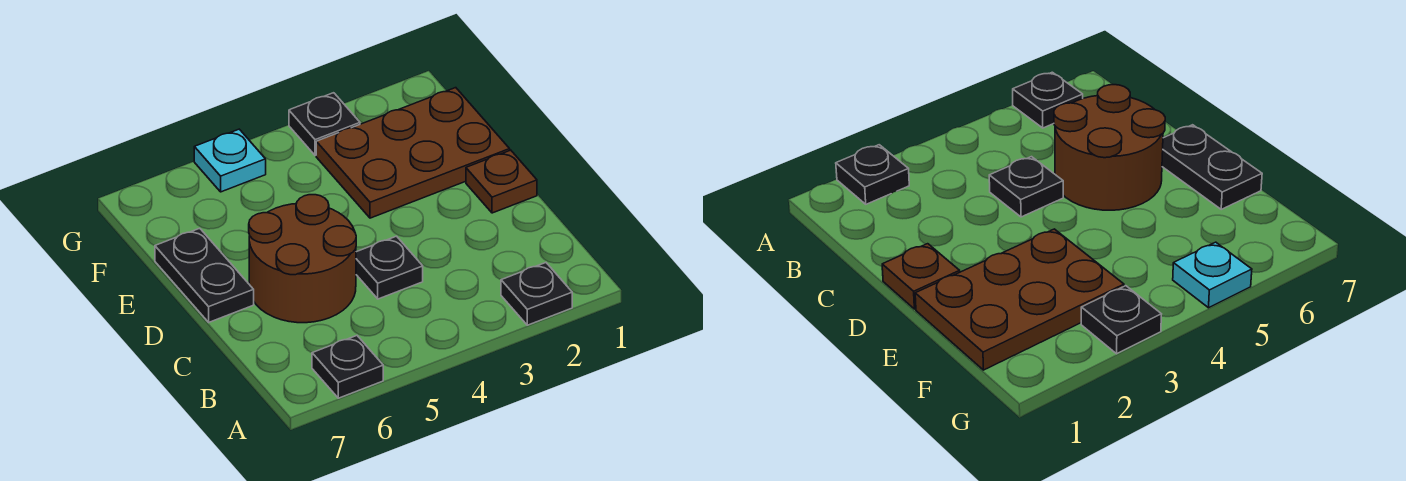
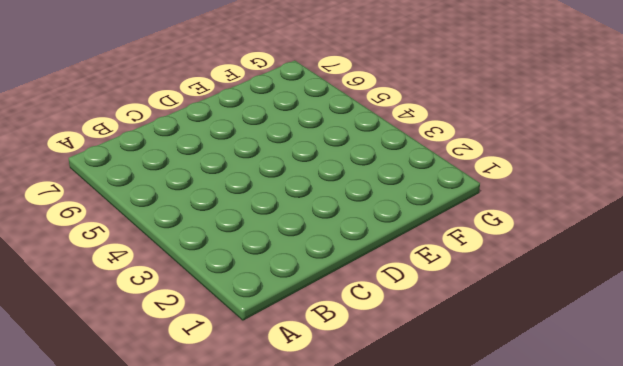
none -> black plate A2 level 1
none -> black plate A6 level 1

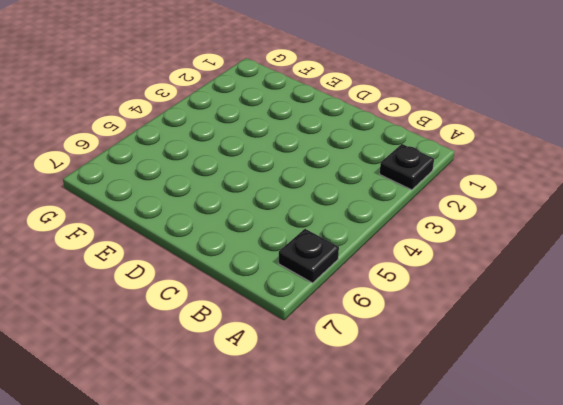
none -> black plate C4 level 1
none -> brown round brick C5:D6 level 1

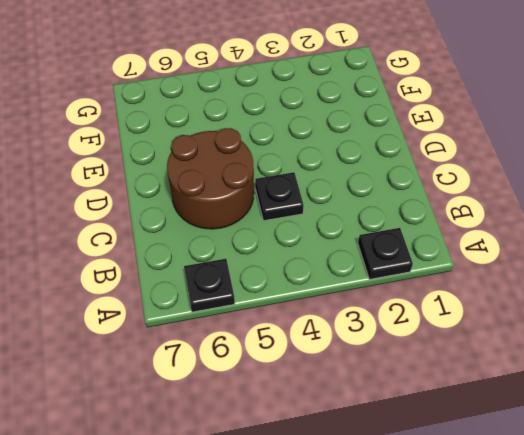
none -> brown plate D1 level 1
none -> black plate D7:E7 level 1

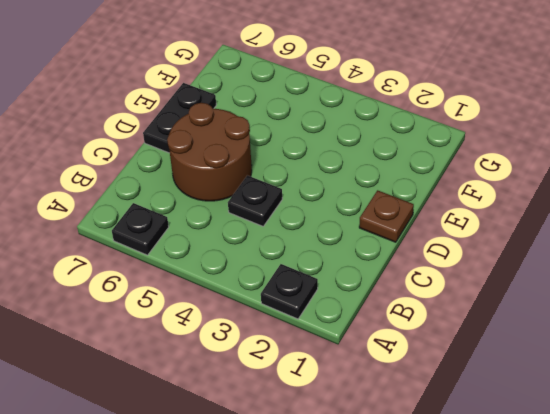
none -> brown plate E1:F3 level 1
none -> black plate G3 level 1

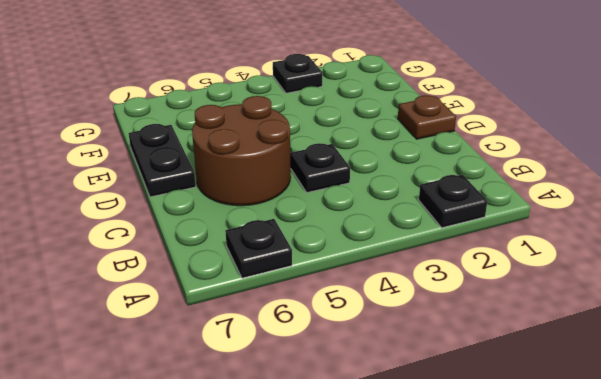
none -> brown plate E1:F3 level 1
none -> cyan plate G5 level 1

